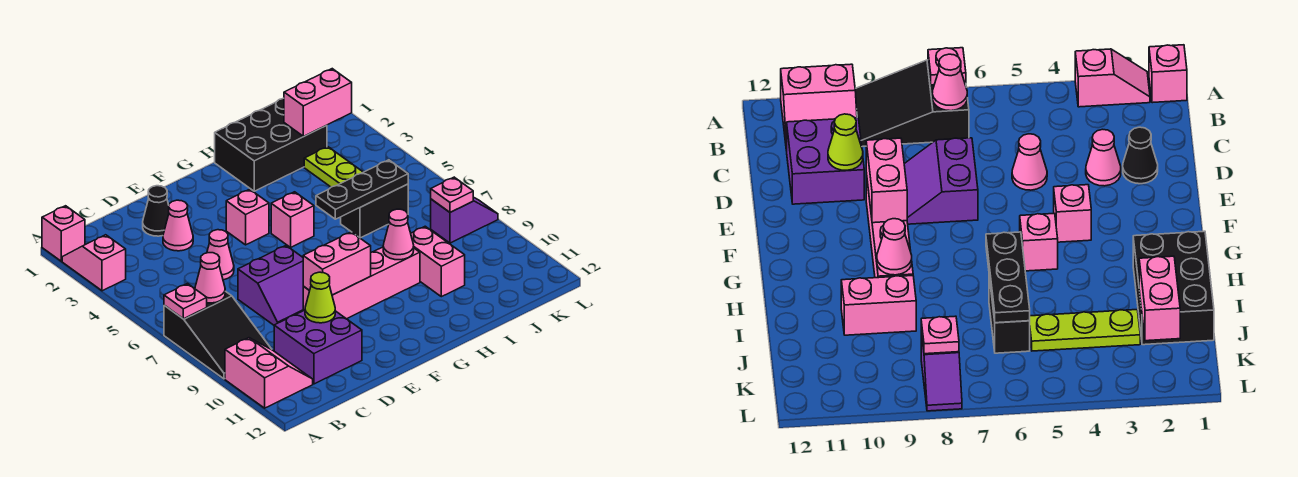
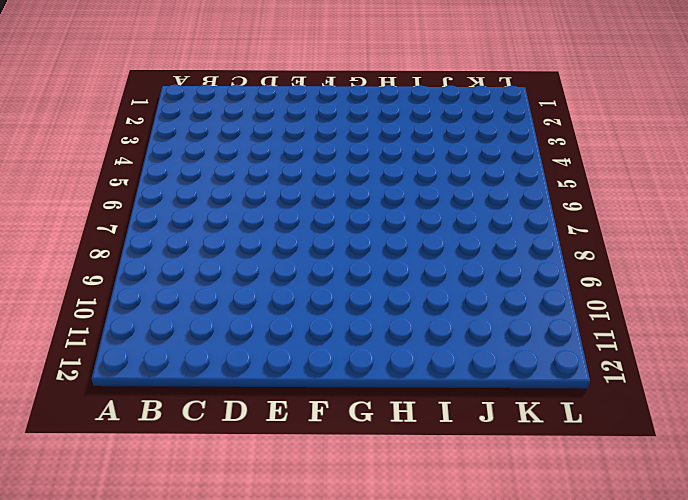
none -> pink brick A1 level 1
none -> pink slope A2:A3 level 1 top 3
none -> black slope A7:B9 level 1 top 7

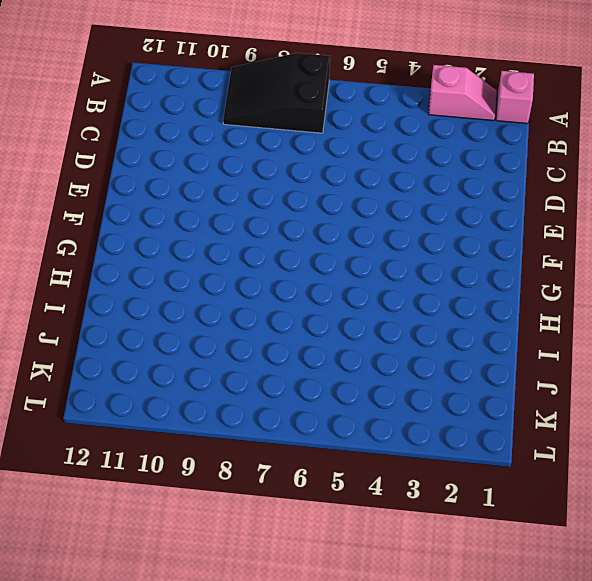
none -> pink slope A10:B11 level 1 top A
none -> purple brick C10:D11 level 1
none -> black cone D2 level 1

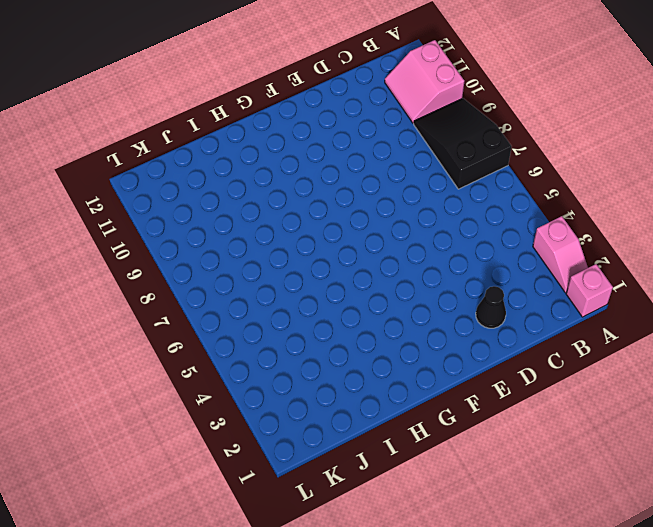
none -> purple brick C10:D11 level 1
none -> pink cone D3 level 1
none -> pink cone D5 level 1

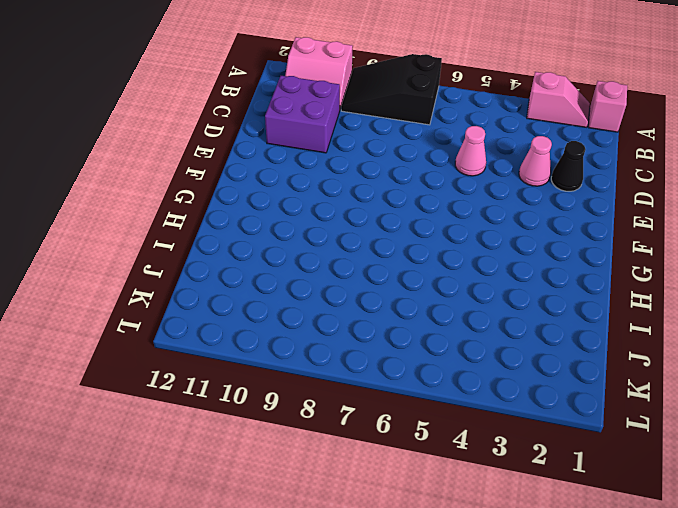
none -> purple slope D7:E8 level 1 top 7
none -> pink brick E9:H9 level 1
none -> pink brick F4 level 1

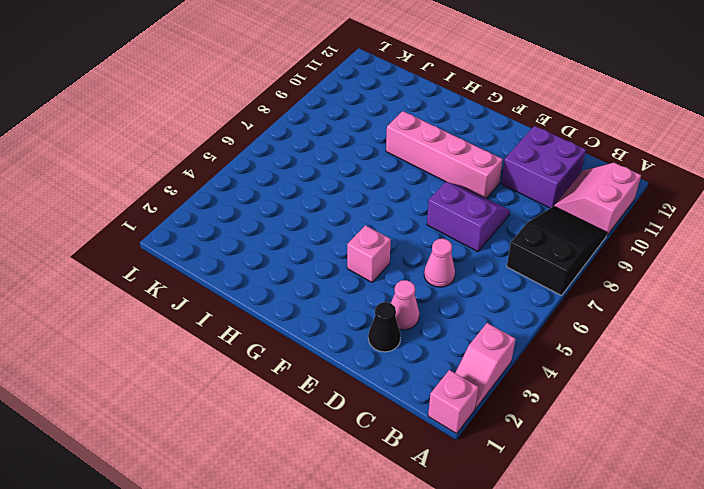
none -> pink brick G5 level 1
none -> black brick H1:J2 level 1
none -> black brick I6:J6 level 1

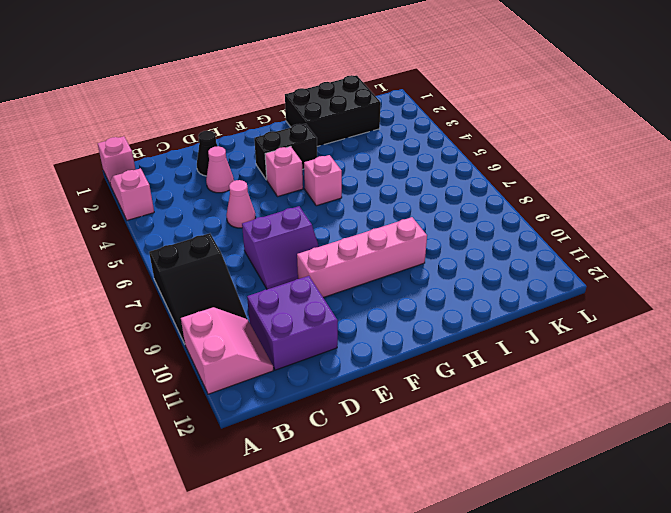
black brick F3:G3 level 1 -> black brick I6:J6 level 1
none -> pink brick I9:I10 level 1
none -> lime plate J3:J5 level 1
none -> purple slope K8:L8 level 1 top K

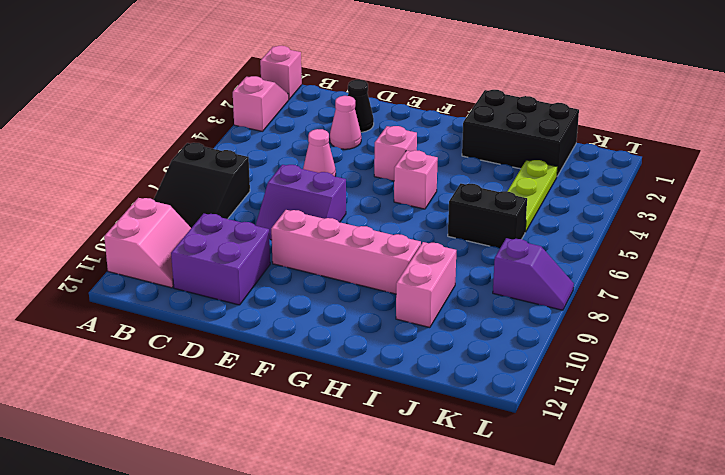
none -> pink plate A7 level 2
none -> pink cone B7 level 2
none -> lime cone D10 level 2

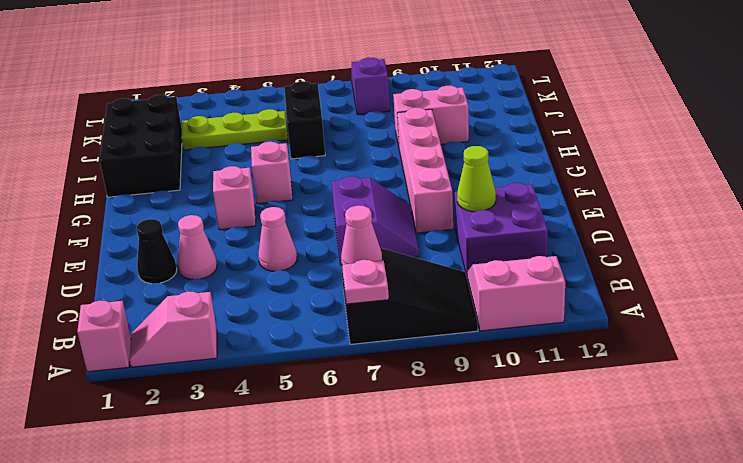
none -> pink brick E9:F9 level 2
none -> black plate H6:J6 level 2
none -> pink cone H9 level 2

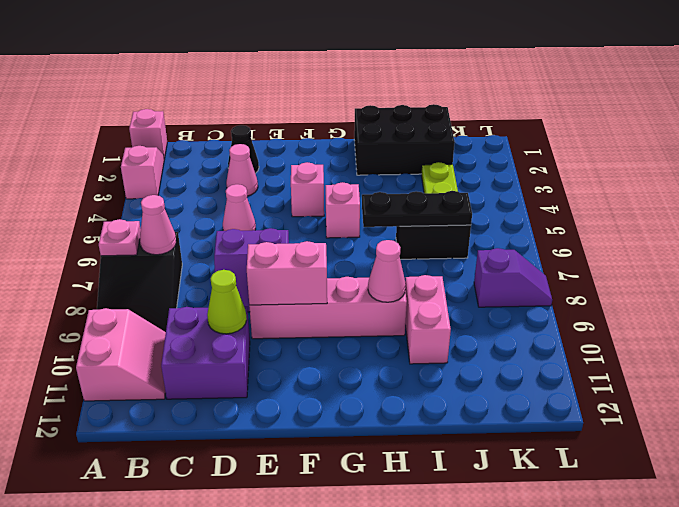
none -> pink brick J2:K2 level 2
none -> pink plate K8 level 2

